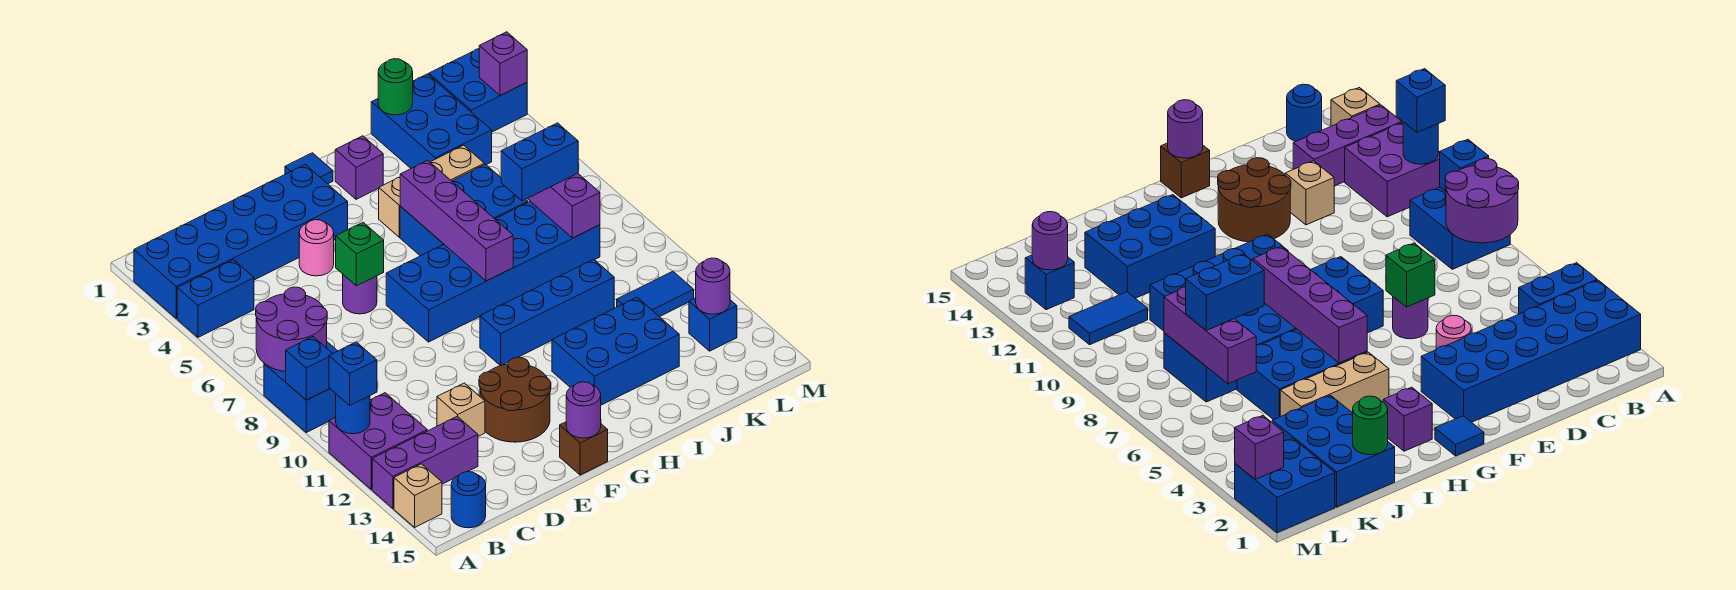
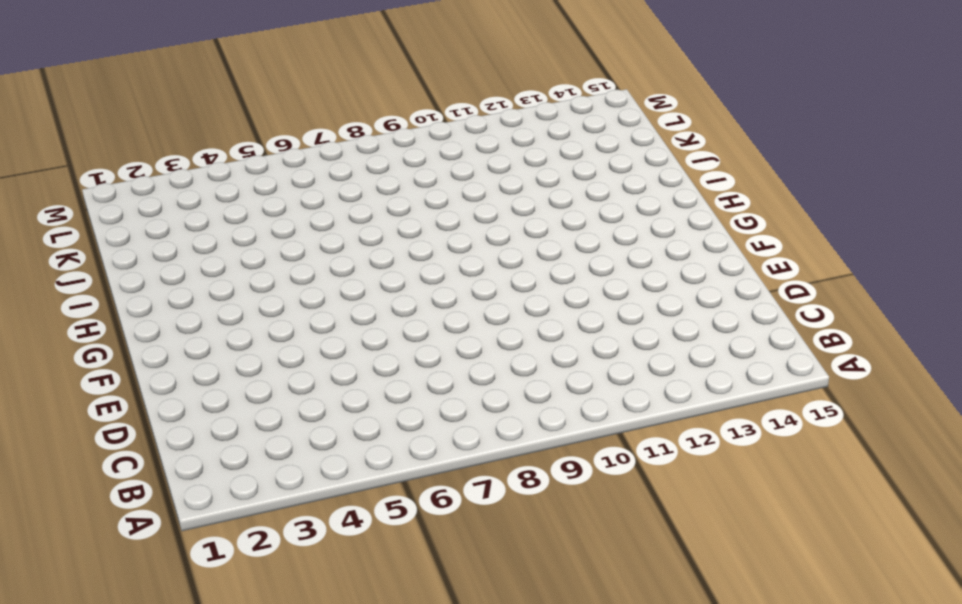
none -> blue brick A2:F3 level 1
none -> blue brick A4:B4 level 1
none -> blue brick A8:B9 level 1
none -> purple brick A11:B12 level 1

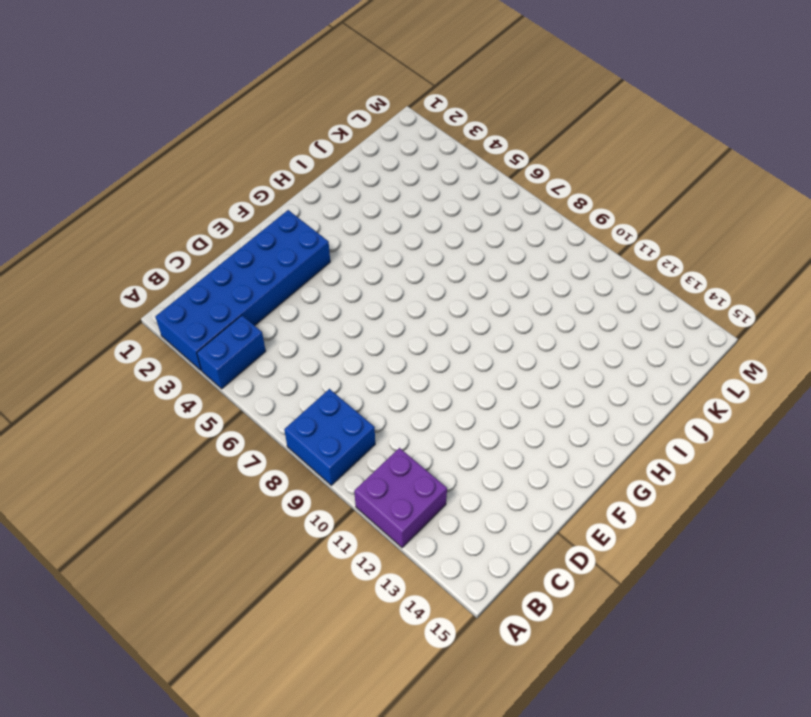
none -> purple brick A13:C13 level 1
none -> tan brick A14 level 1
none -> blue round brick B15 level 1
none -> tan brick D12 level 1

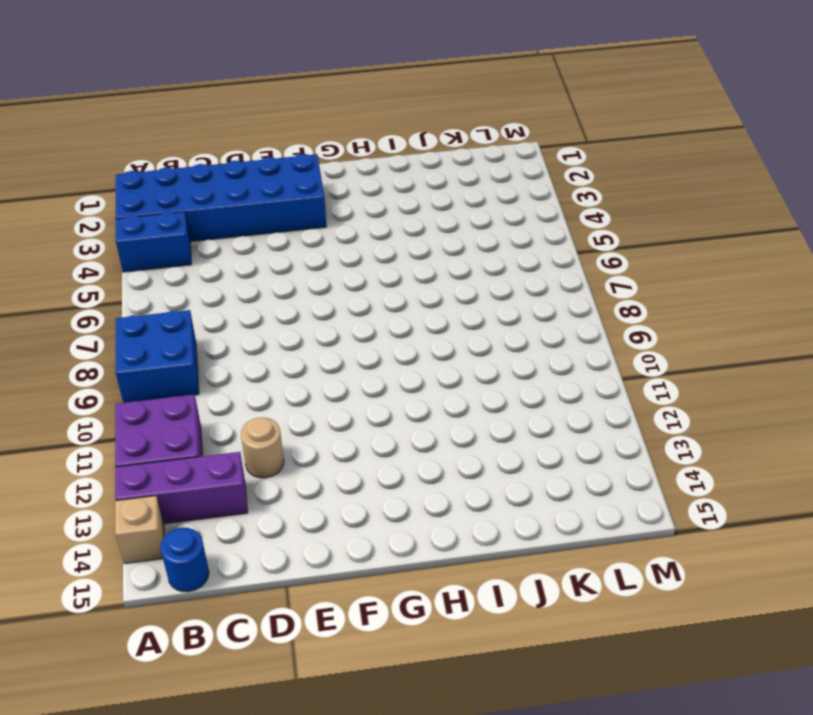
tan round brick D12 level 1 -> tan brick D12 level 1
none -> pink round brick E4 level 1
none -> purple round brick E6 level 1
none -> brown round brick E12:F13 level 1
none -> blue brick F7:K8 level 1

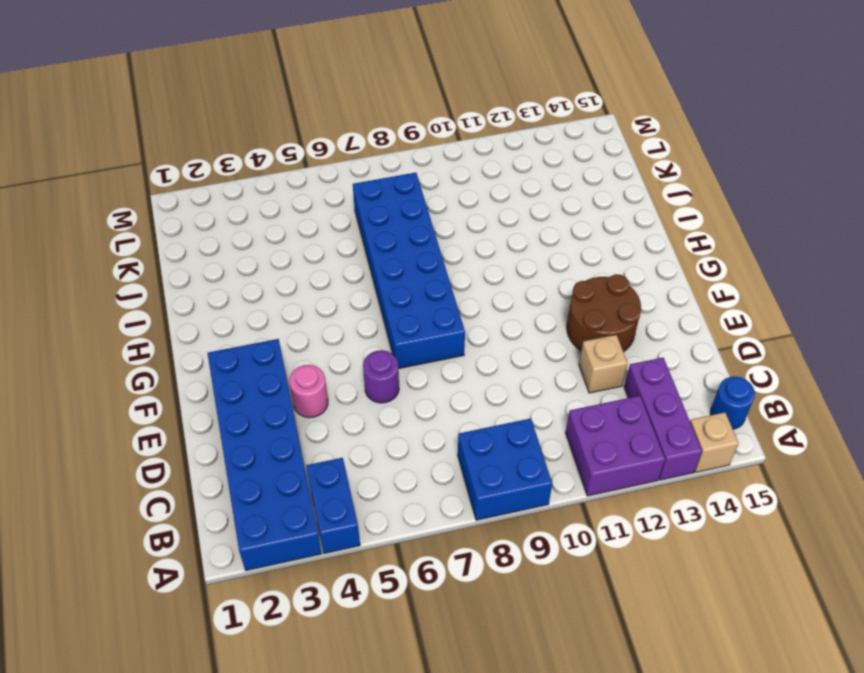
none -> brown brick F15 level 1
none -> blue tile G1 level 1
none -> blue brick G10:J10 level 1
none -> purple brick H2 level 1

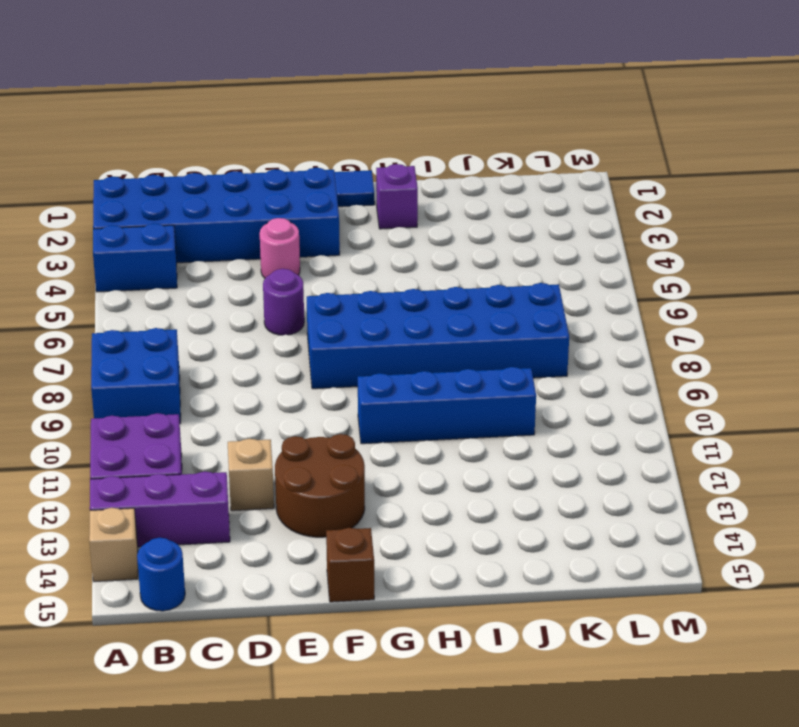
none -> tan brick H4:J4 level 1
none -> blue brick H5:J6 level 1
none -> blue brick H12:J13 level 1
none -> blue brick J1:K3 level 1

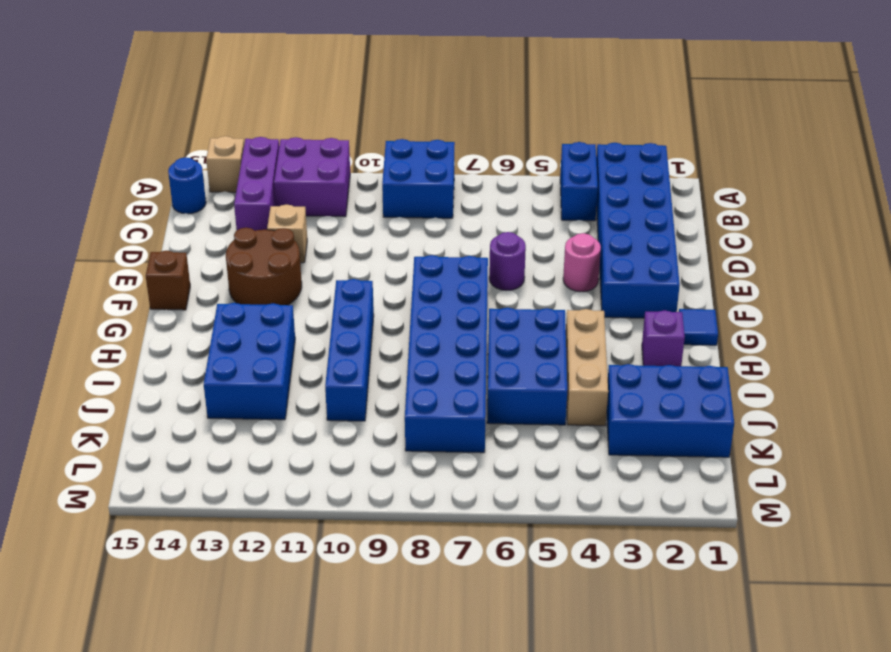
none -> blue tile K11:L11 level 1
none -> blue brick L1:M2 level 1
none -> blue brick L13 level 1
none -> purple round brick A7:B8 level 2

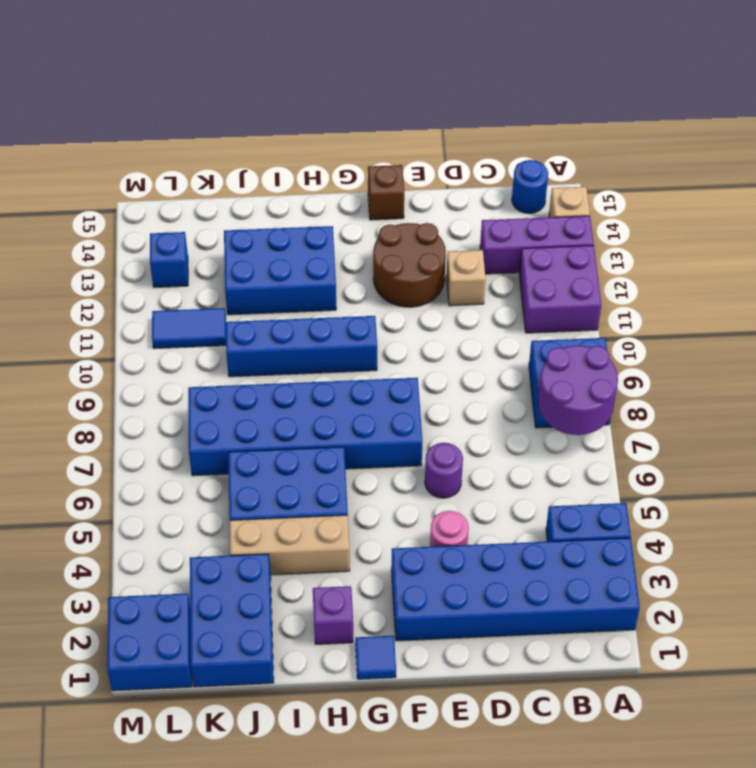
none -> blue brick A9 level 2
none -> blue round brick A11 level 2
none -> green brick E6 level 2
none -> purple round brick F15 level 2

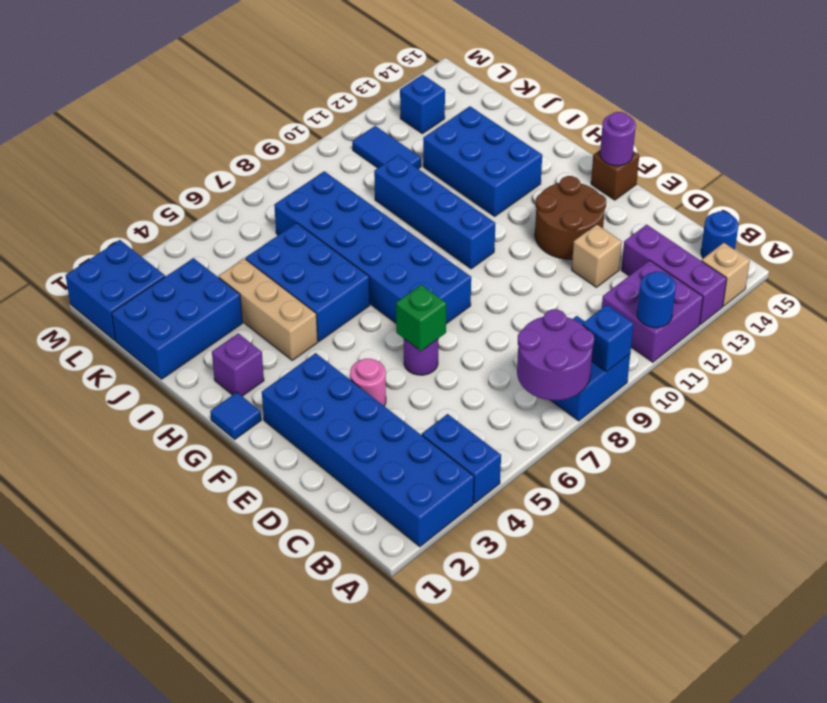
none -> purple brick H5:H8 level 2
none -> green round brick J1 level 2
none -> purple brick K6:K8 level 2
none -> purple round brick L13 level 2

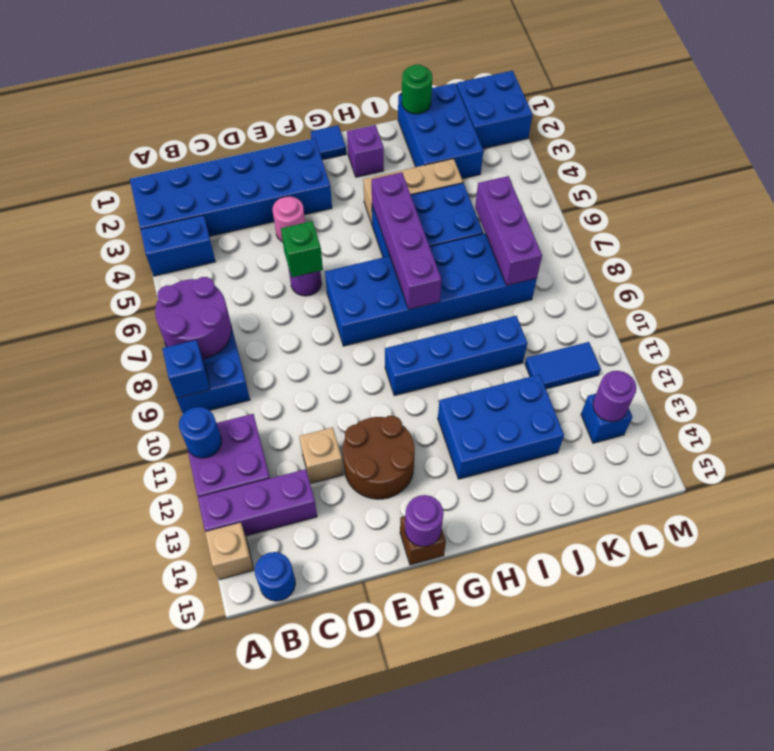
none -> purple brick M2 level 2
none -> blue brick A11 level 3
none -> blue brick J7:K7 level 3

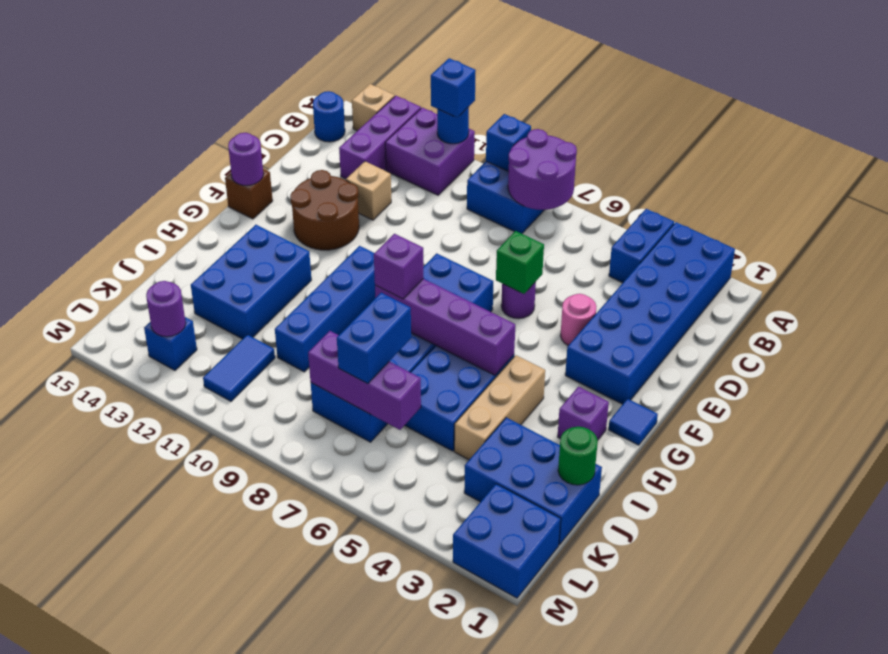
purple brick H8 level 3 -> purple brick M2 level 2

